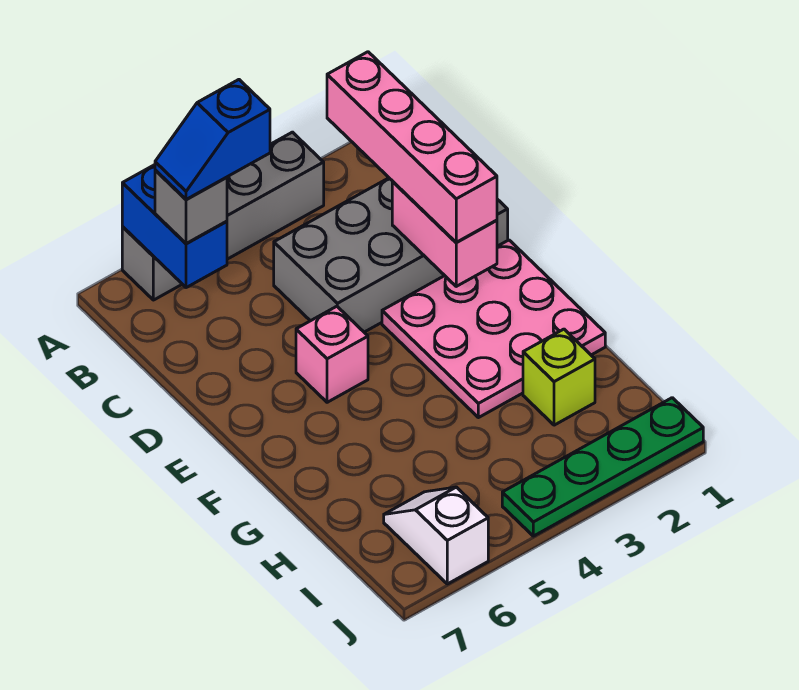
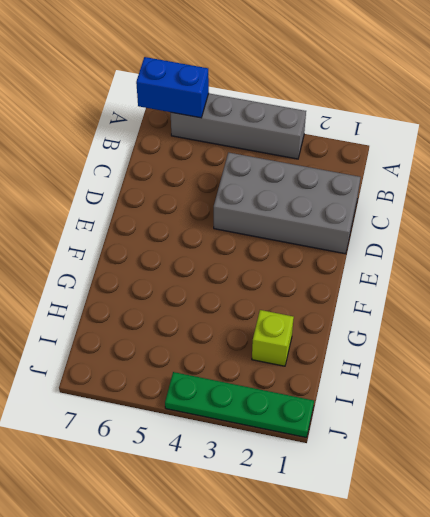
blue brick A6:A7 level 2 -> blue brick A6:B6 level 2
none -> pink plate E1:G3 level 1
none -> pink brick E5 level 1
none -> white slope I6:J6 level 1 top J

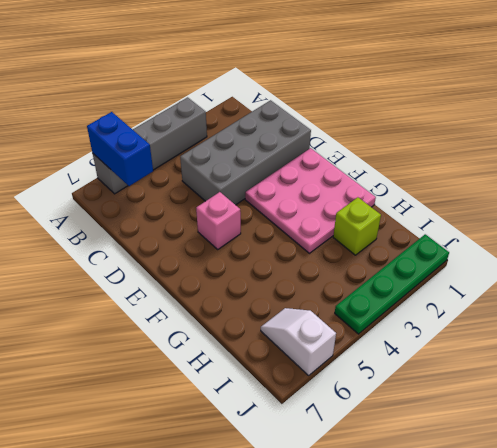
none -> pink brick D2:E2 level 2
none -> pink brick B2:E2 level 3
none -> grey brick B6 level 3

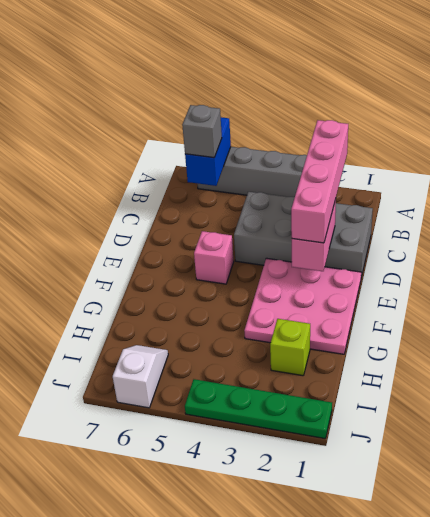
none -> blue slope B5:B6 level 4 top 5

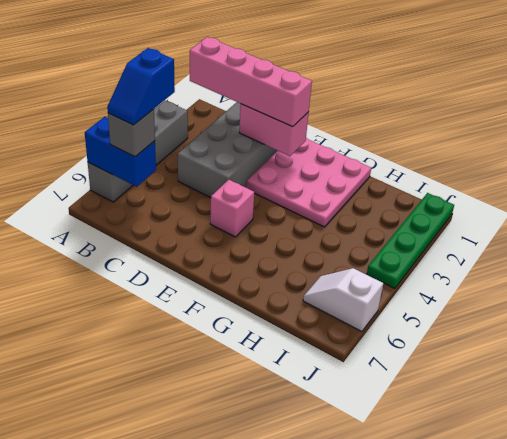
none -> lime brick H2 level 1

